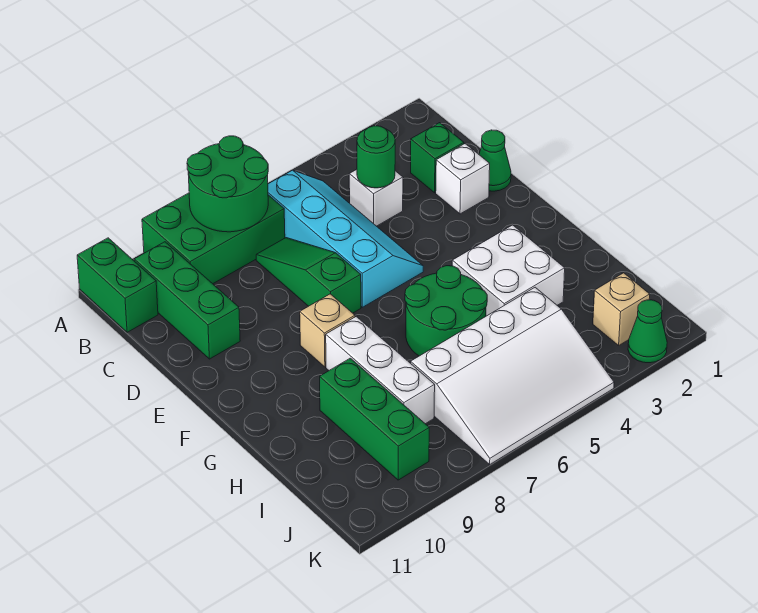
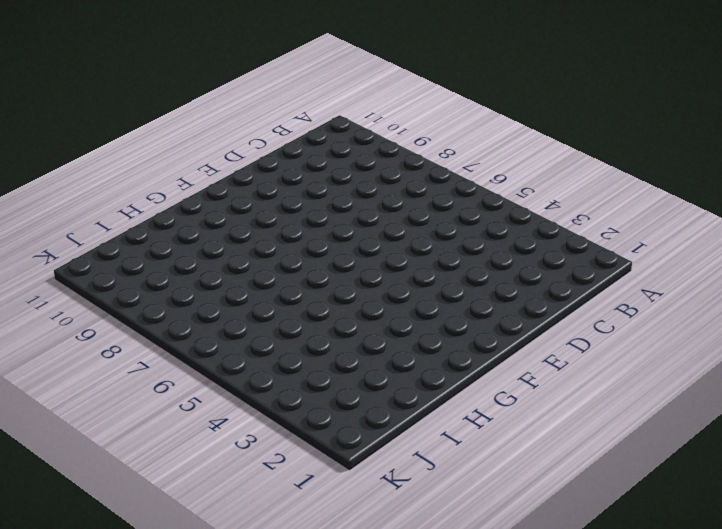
none -> green brick A7:B9 level 1
none -> green brick A11:B11 level 1
none -> cyan slope B5:E6 level 1 top 6

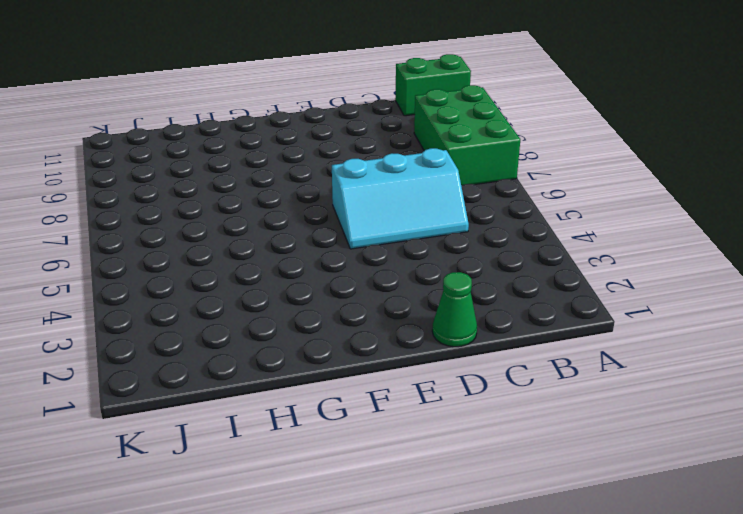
cyan slope C5:E6 level 1 top 6 -> cyan slope B5:E6 level 1 top 6
none -> green brick B10:D10 level 1
none -> green brick C2 level 1
none -> white brick C4 level 1

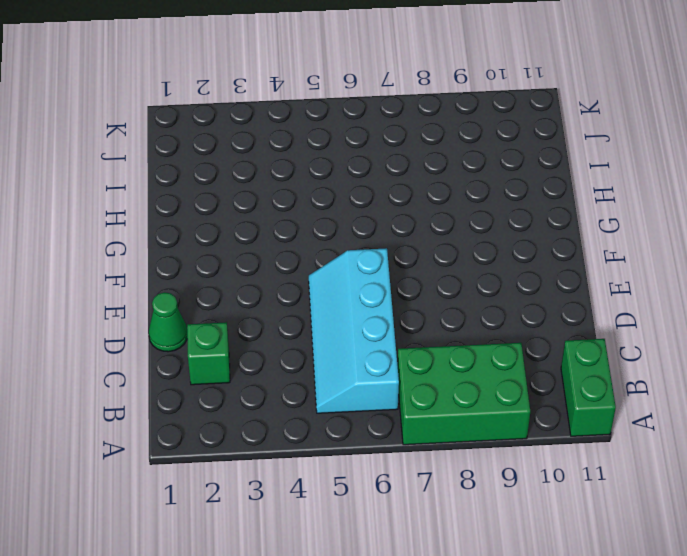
none -> green brick B10:D10 level 1
none -> white brick C4 level 1
none -> green slope C7:E7 level 1 top E

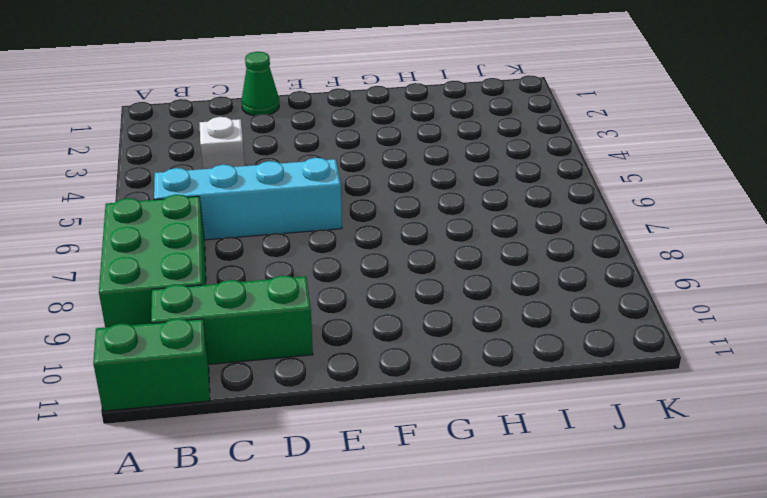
none -> green brick C2 level 1
none -> green slope C7:E7 level 1 top E
none -> white brick D2 level 1

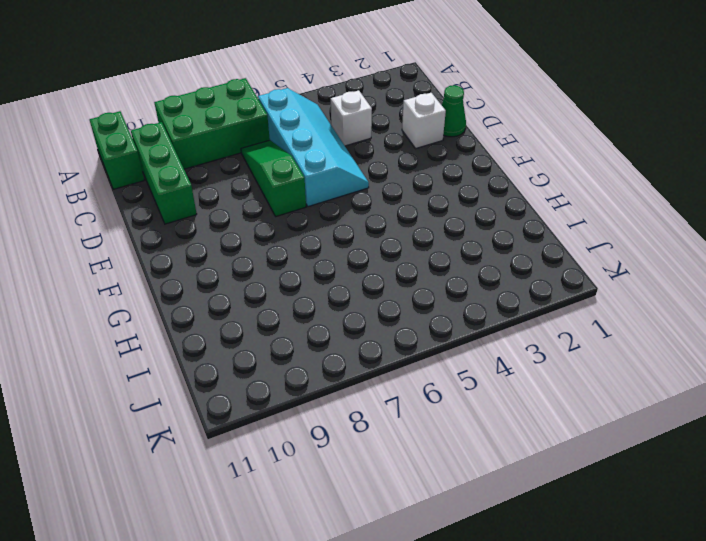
none -> green brick C2 level 1
none -> tan brick F8 level 1
none -> white brick G3:H4 level 1

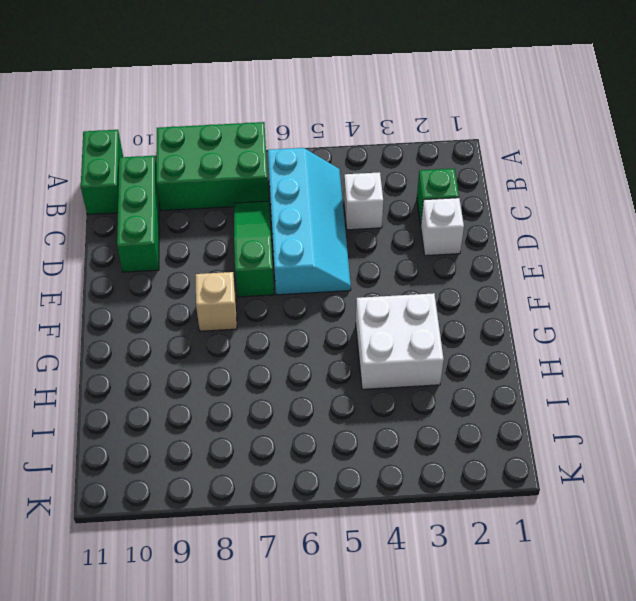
none -> green cone D1 level 1
none -> green round brick G5:H6 level 1
none -> white brick G8:I8 level 1

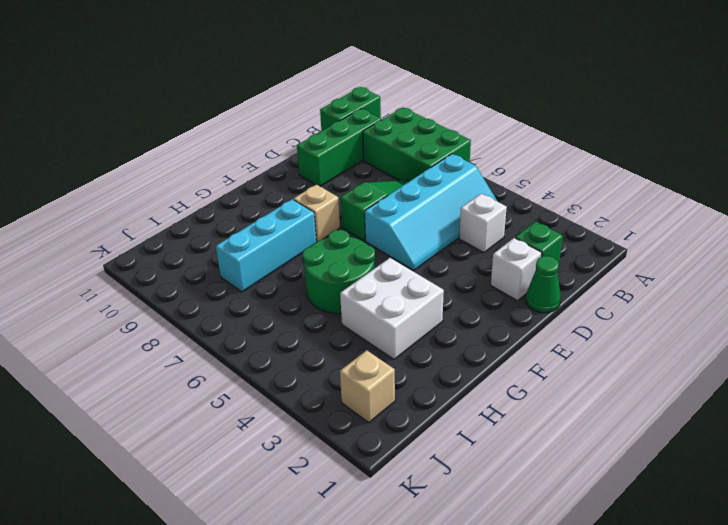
cyan brick G8:I8 level 1 -> white brick G8:I8 level 1
none -> green brick H9:J9 level 1
none -> white slope I4:K7 level 1 top I
none -> green cone K2 level 1

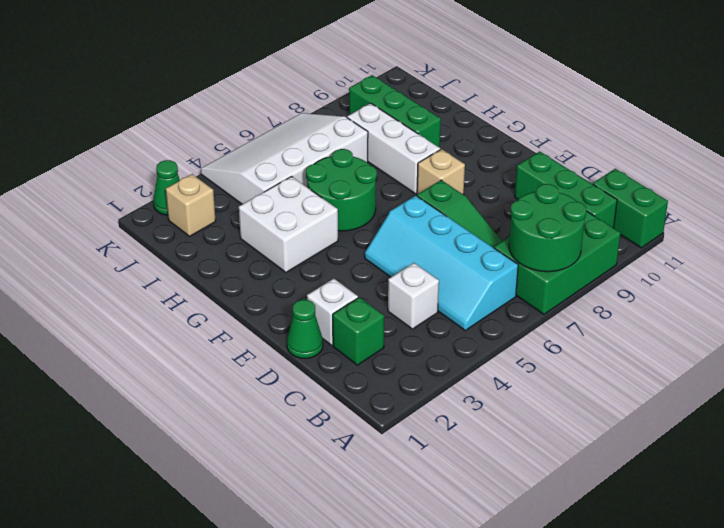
none -> green round brick C4 level 2

